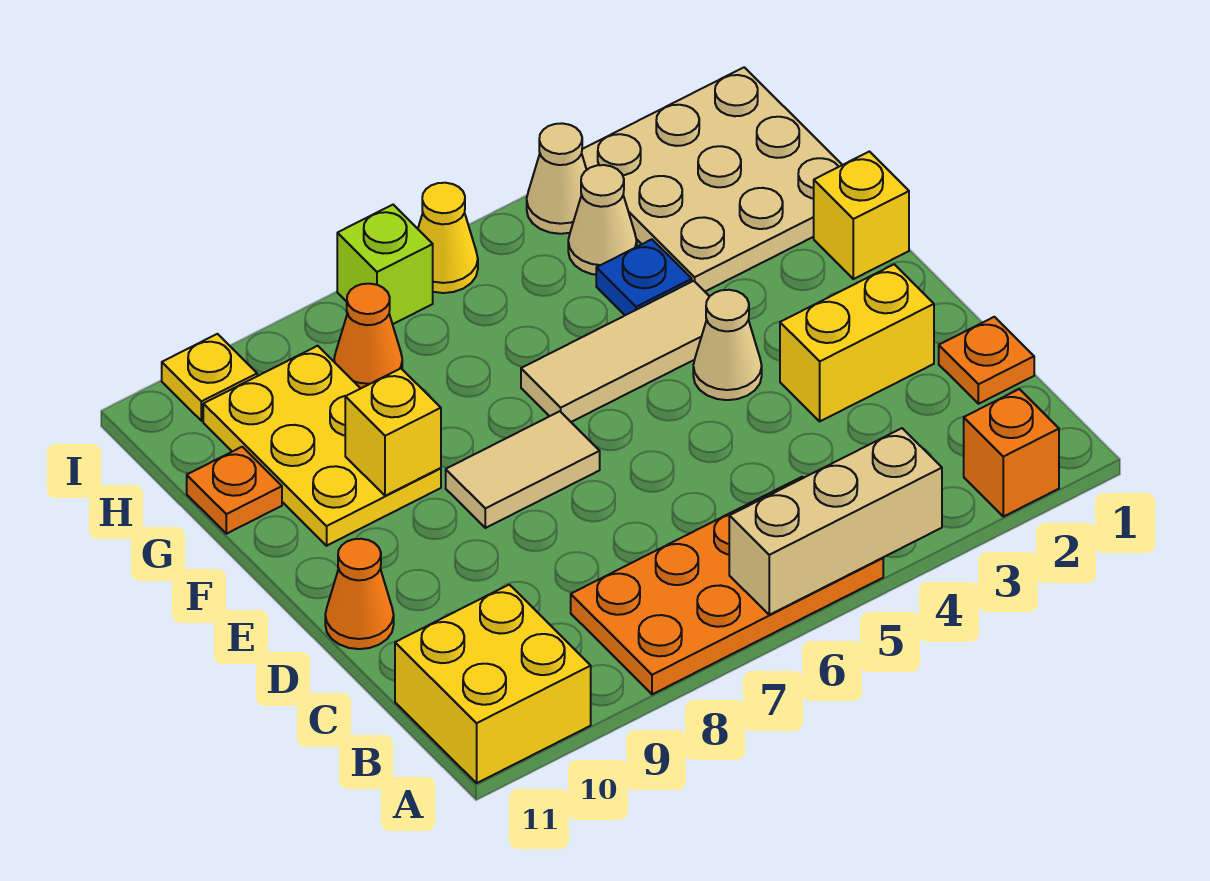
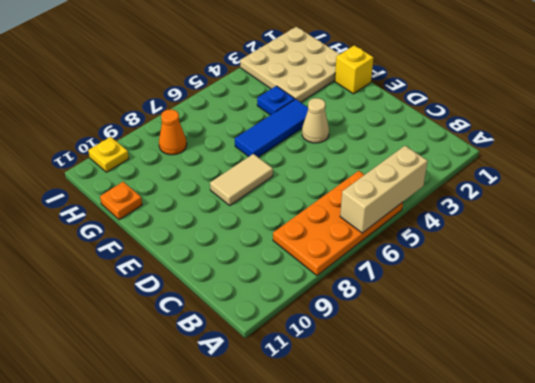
blue tile F4:F6 level 1 -> tan tile F4:F6 level 1
none -> orange brick A2 level 1
none -> yellow brick A10:B11 level 1
none -> orange plate C1 level 1

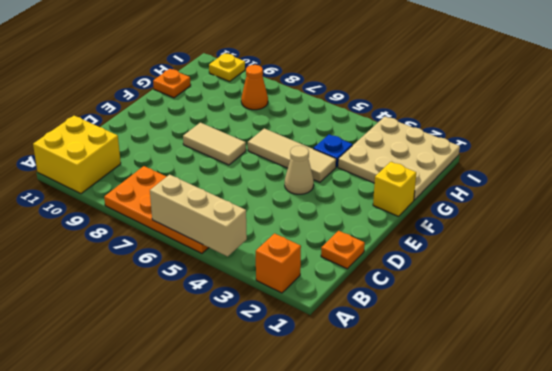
none -> yellow brick D2:D3 level 1
none -> orange cone D11 level 1
none -> yellow plate F9:H10 level 1

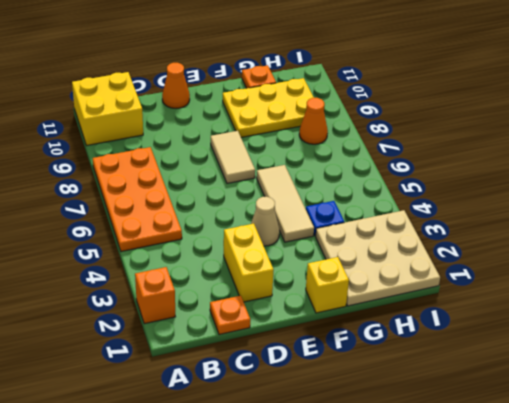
none -> tan cone H4 level 1
none -> tan cone I4 level 1
none -> yellow cone I6 level 1

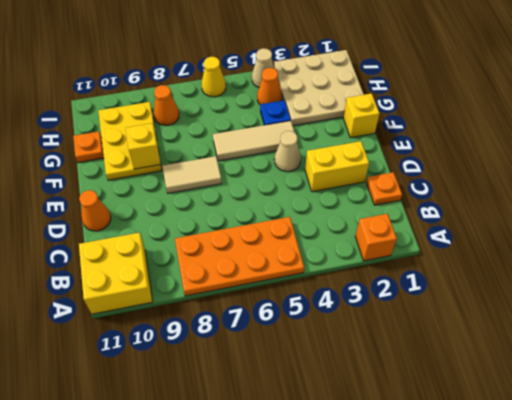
orange cone H4 level 1 -> tan cone H4 level 1
none -> lime brick I7 level 1
none -> yellow plate I10 level 1
none -> tan brick A4:A6 level 2

